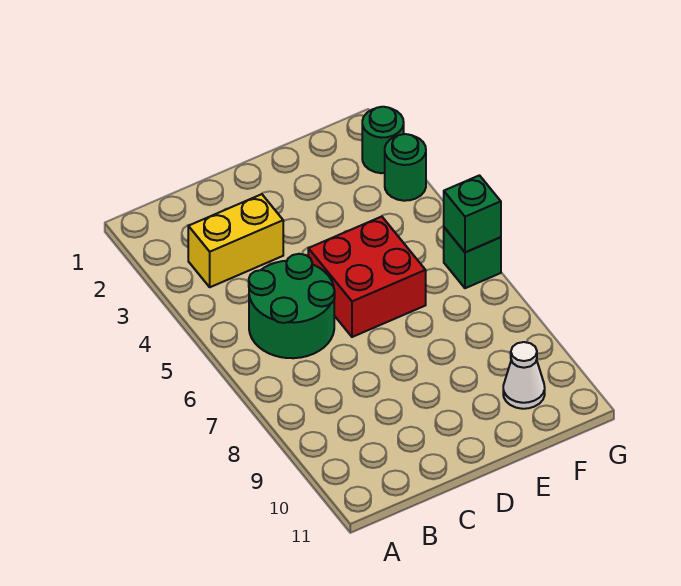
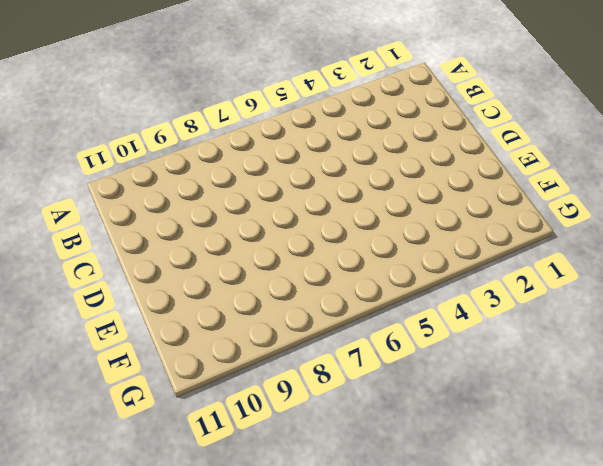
none -> yellow brick B3:C3 level 1
none -> green round brick B5:C6 level 1

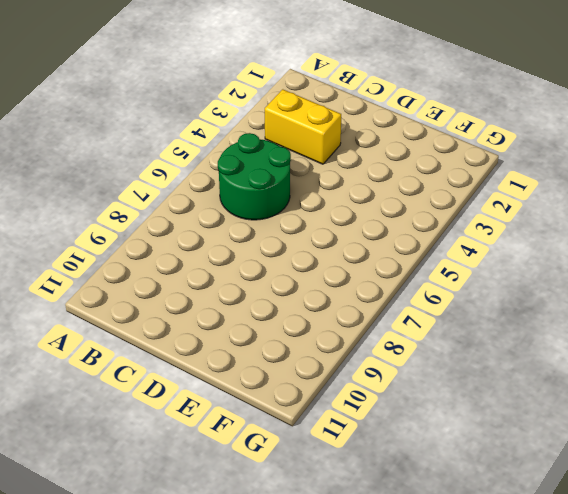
none -> red brick D5:E6 level 1
none -> white cone F10 level 1

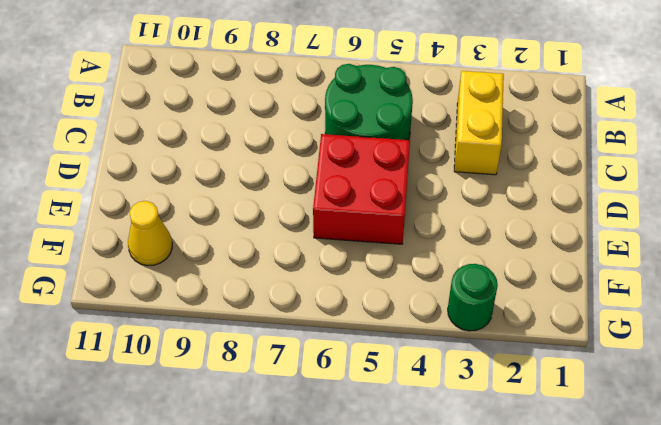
yellow cone F10 level 1 -> white cone F10 level 1
none -> green round brick G2 level 1
none -> green brick G6 level 1

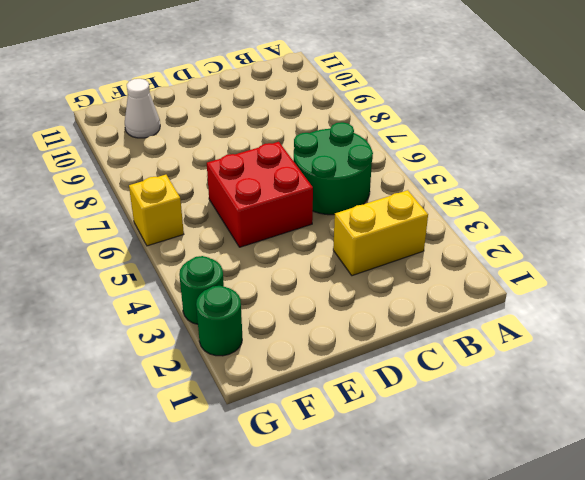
yellow brick G6 level 1 -> green brick G6 level 1
none -> green brick G6 level 2

